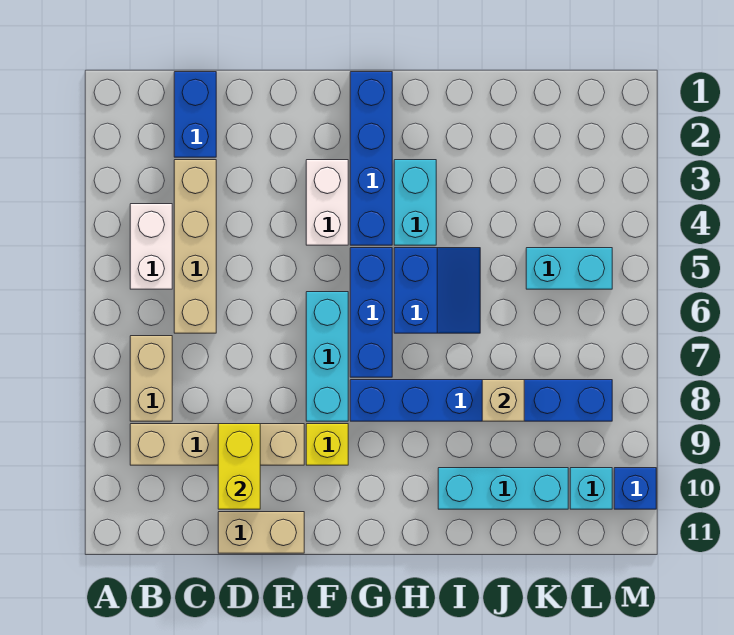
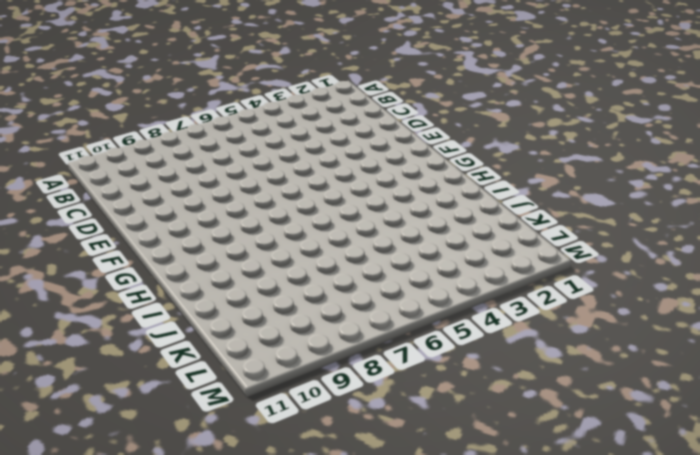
none -> white brick B4:B5 level 1
none -> tan brick B7:B8 level 1
none -> tan brick B9:E9 level 1

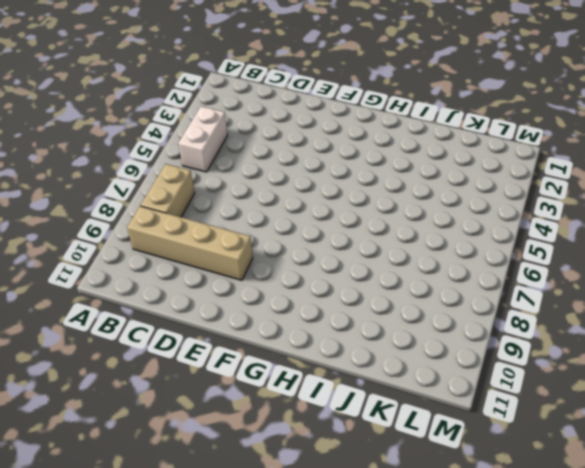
none -> blue brick C1:C2 level 1
none -> tan brick C3:C6 level 1
none -> tan brick D11:E11 level 1

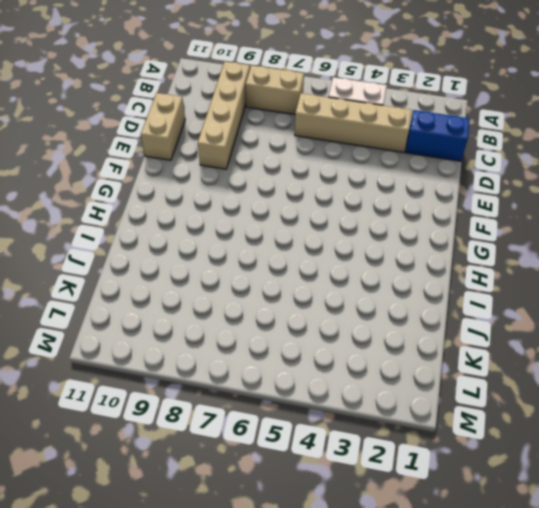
none -> white brick F3:F4 level 1
none -> cyan brick F6:F8 level 1
none -> yellow brick F9 level 1

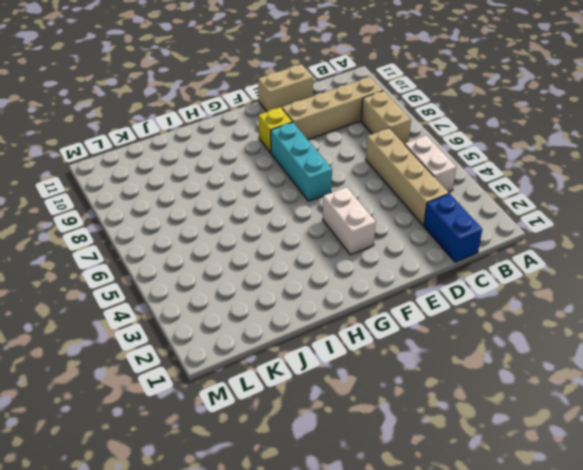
none -> blue brick G1:G4 level 1
none -> blue brick G5:G7 level 1
none -> blue brick G8:L8 level 1

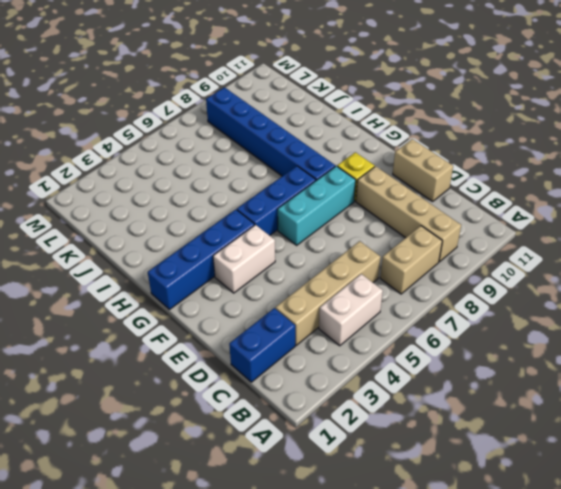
none -> cyan brick H3:H4 level 1
none -> blue slope H5:I6 level 1 top H
none -> cyan brick I10:K10 level 1

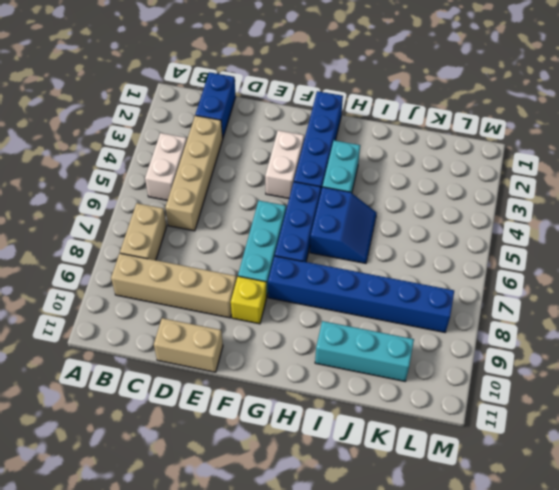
none -> cyan brick K5:L5 level 1
none -> cyan brick L10 level 1
none -> blue brick M10 level 1

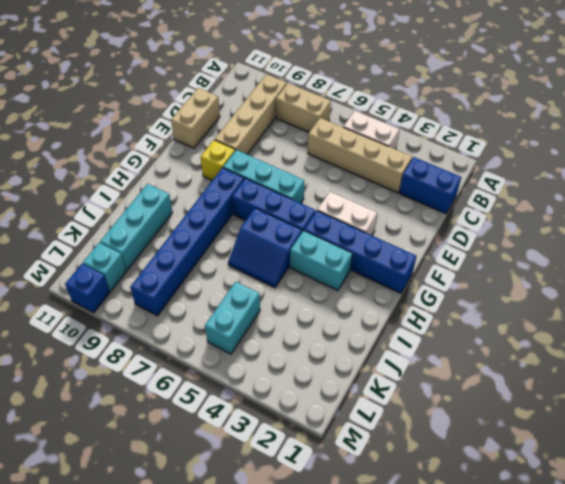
none -> yellow brick D9:D10 level 2
none -> tan brick J8 level 2

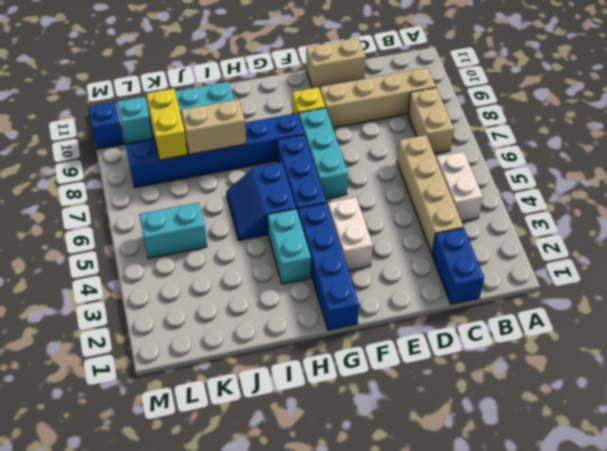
tan brick I8:J8 level 2 -> tan brick J8 level 2
yellow brick K8:K9 level 2 -> yellow brick D9:D10 level 2

